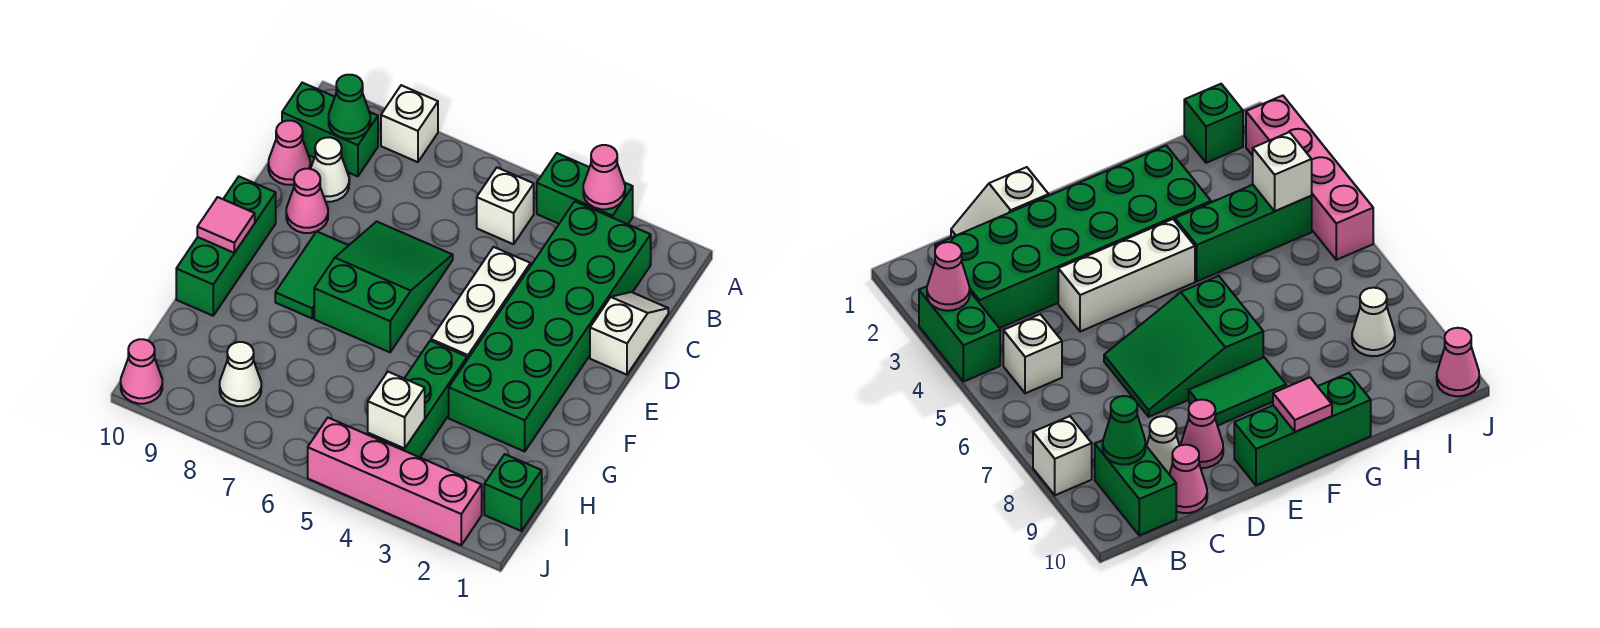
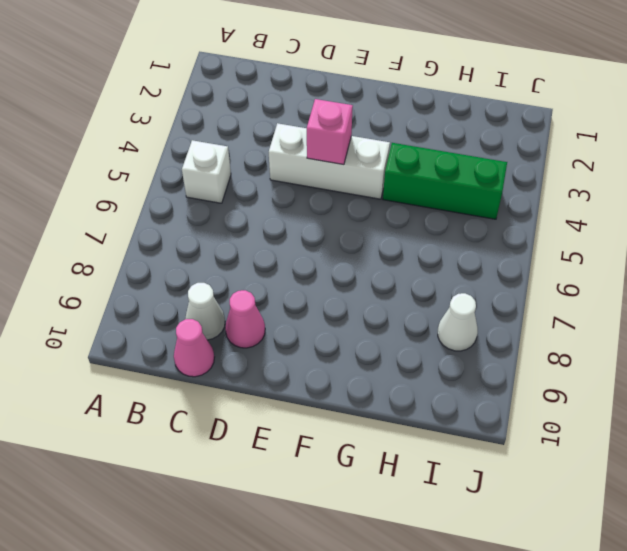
pink brick E4 level 2 -> none
none -> green brick A3:A4 level 1
none -> white brick A8 level 1
none -> green brick B2:G3 level 1

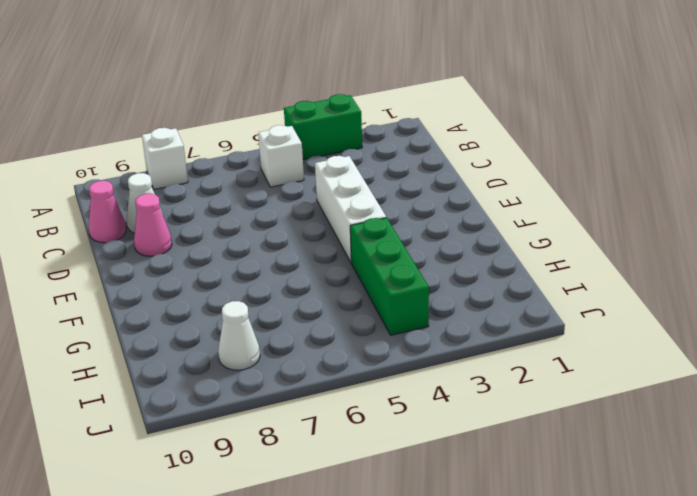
none -> green brick B2:G3 level 1
none -> green brick B9:B10 level 1
none -> white slope C1:D1 level 1 top D

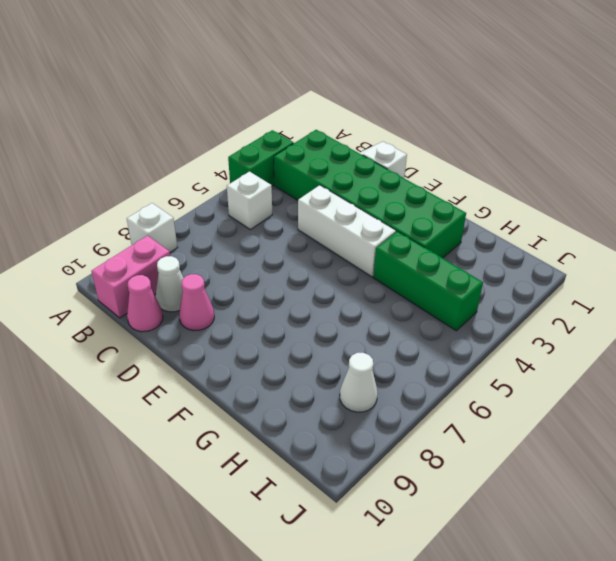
pink brick B9:B10 level 1 -> green brick B9:B10 level 1
none -> green slope D6:F7 level 1 top F
none -> green tile E8:F8 level 1
none -> green brick E10:G10 level 1

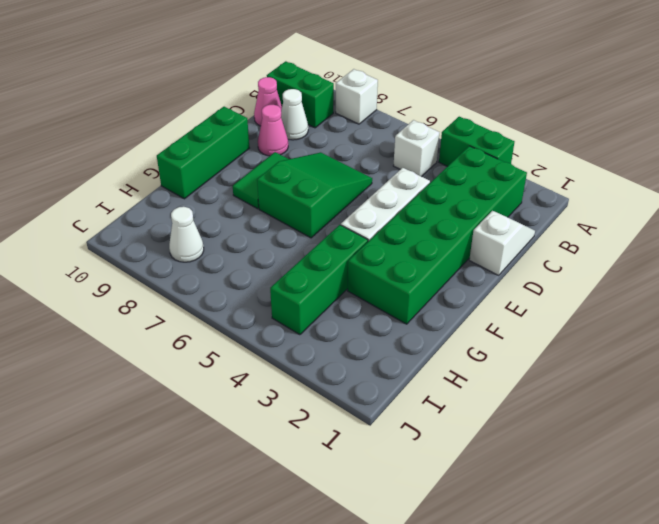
none -> green brick I1 level 1
none -> pink brick J2:J5 level 1
none -> pink cone J10 level 1

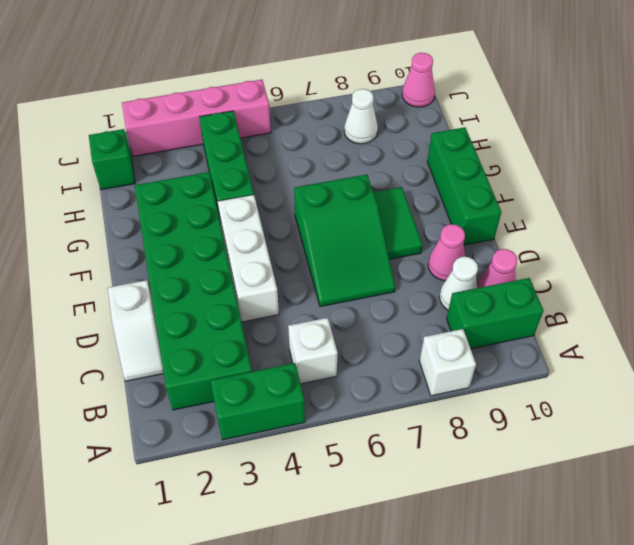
none -> pink cone A3 level 2
none -> green cone B9 level 2
none -> pink tile F10 level 2

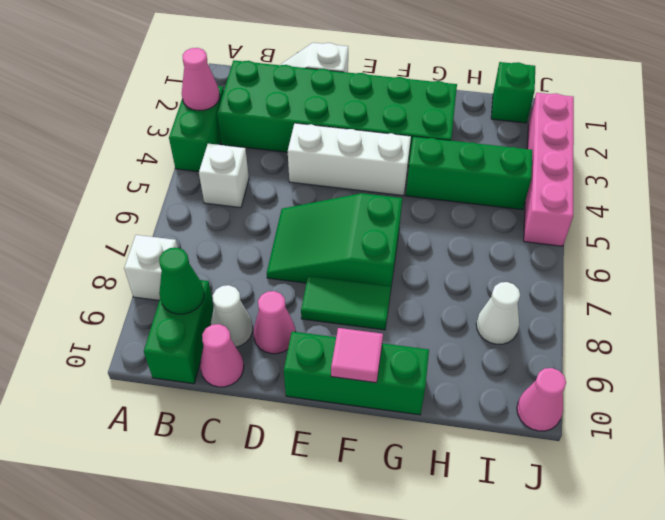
none -> white brick I4 level 2

